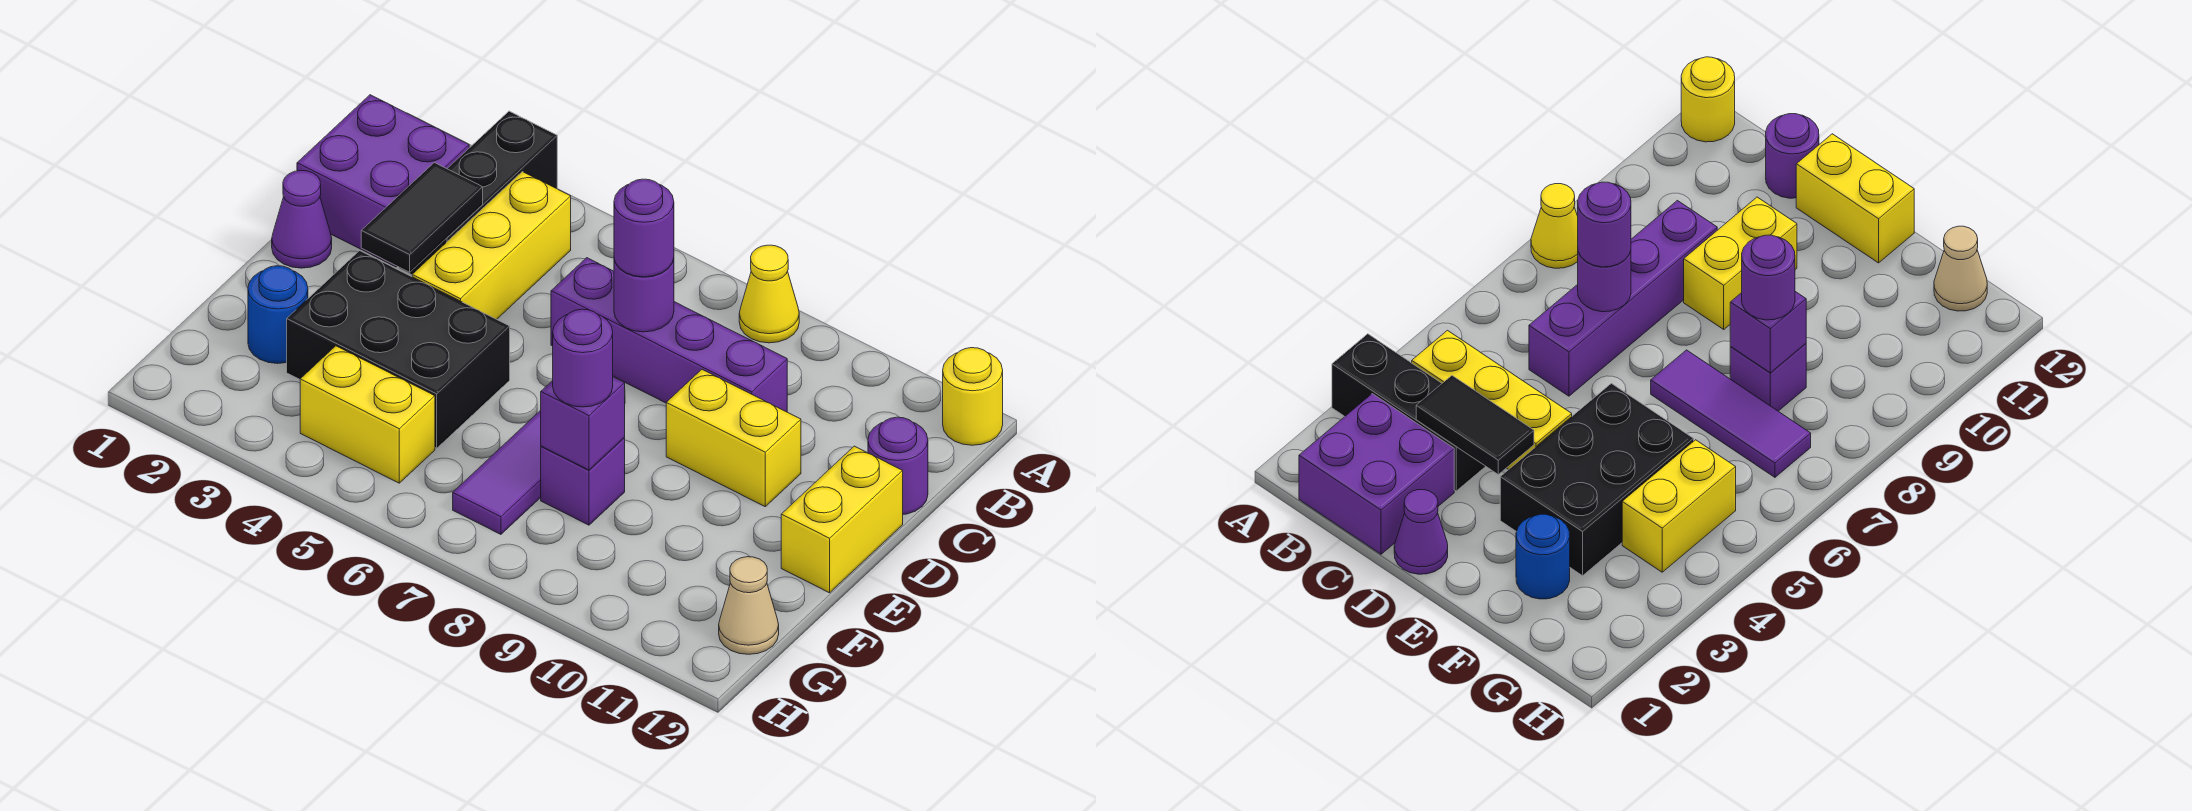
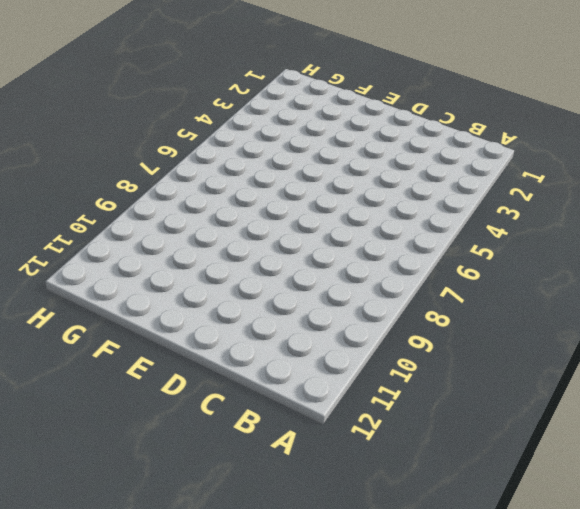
none -> black brick A3:C3 level 1
none -> yellow cone A8 level 1
none -> yellow round brick A12 level 1

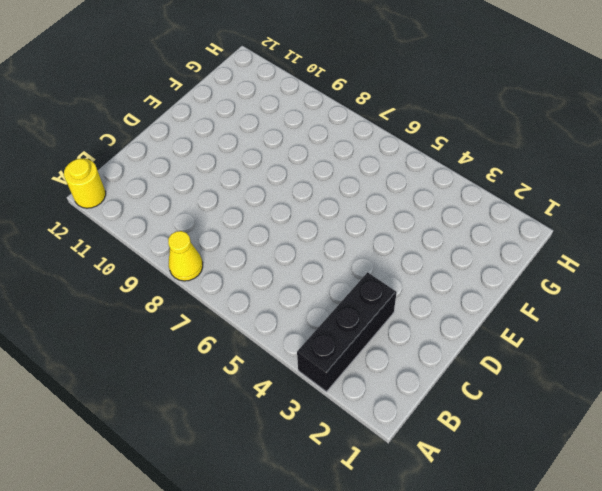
none -> purple brick B1:C2 level 1
none -> yellow brick B4:D4 level 1
none -> purple brick C6:C9 level 1

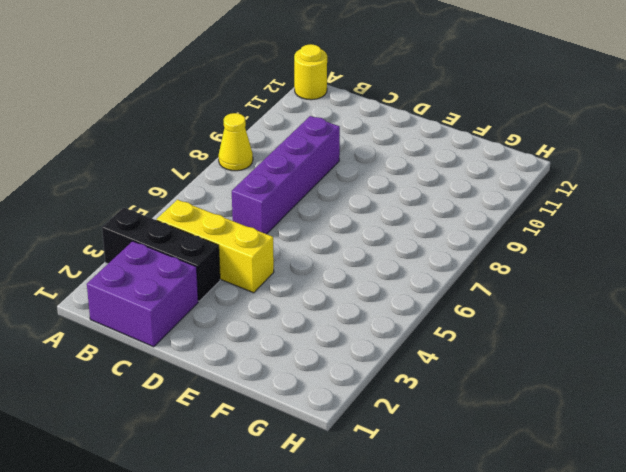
none -> purple round brick C12 level 1
none -> purple cone D1 level 1
none -> yellow brick D9:D10 level 1

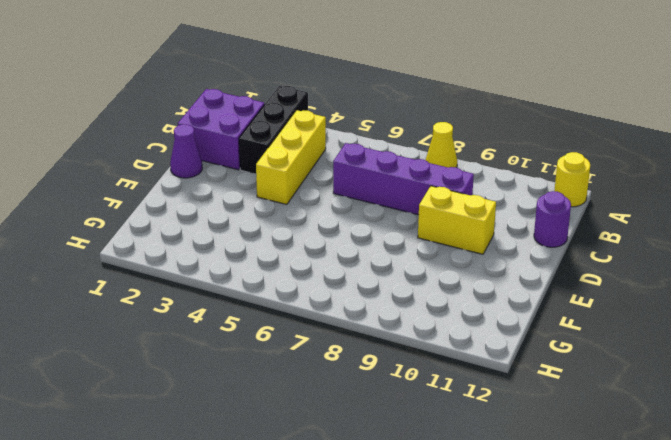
none -> yellow brick D12:E12 level 1
none -> black brick E3:F5 level 1
none -> purple tile E7:G7 level 1

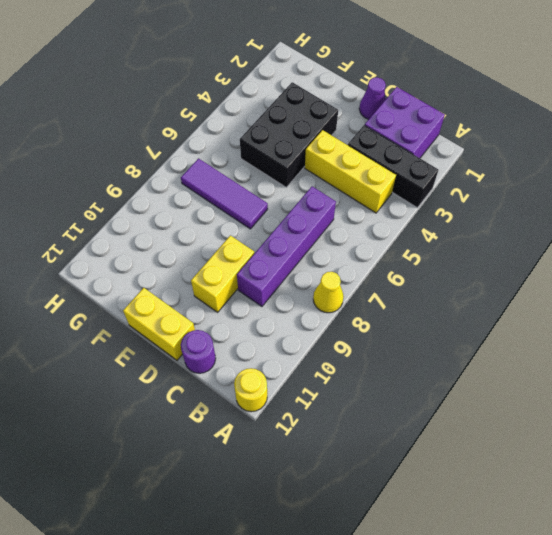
none -> blue round brick F2 level 1
none -> purple brick F8 level 1
none -> yellow brick G4:G5 level 1

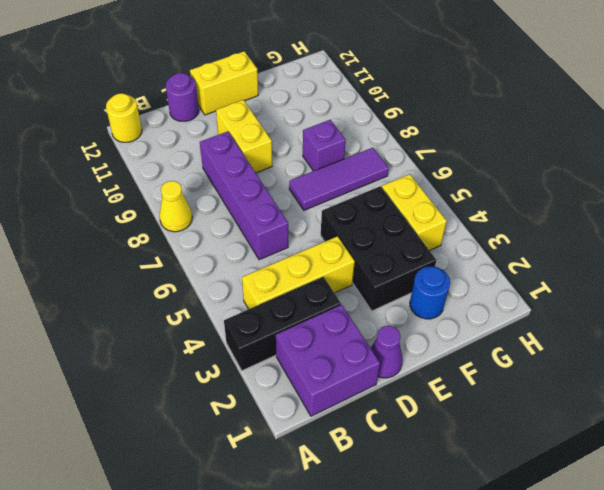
none -> tan cone G12 level 1
none -> black tile C3:D3 level 2
none -> purple round brick C7 level 2

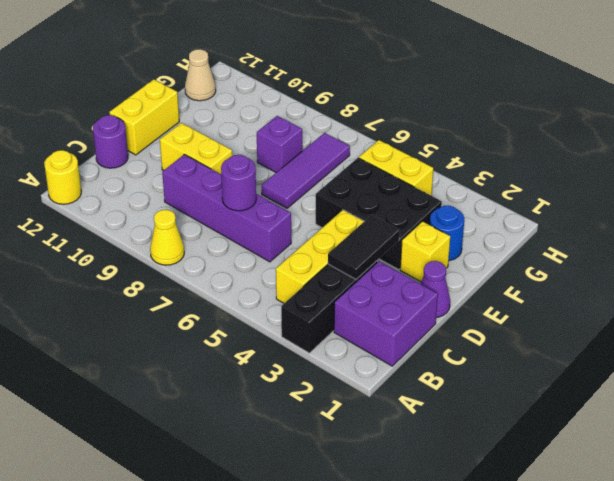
yellow brick E2 level 1 -> none
none -> purple brick F8 level 2
none -> purple round brick C7 level 3
none -> purple round brick F8 level 3

